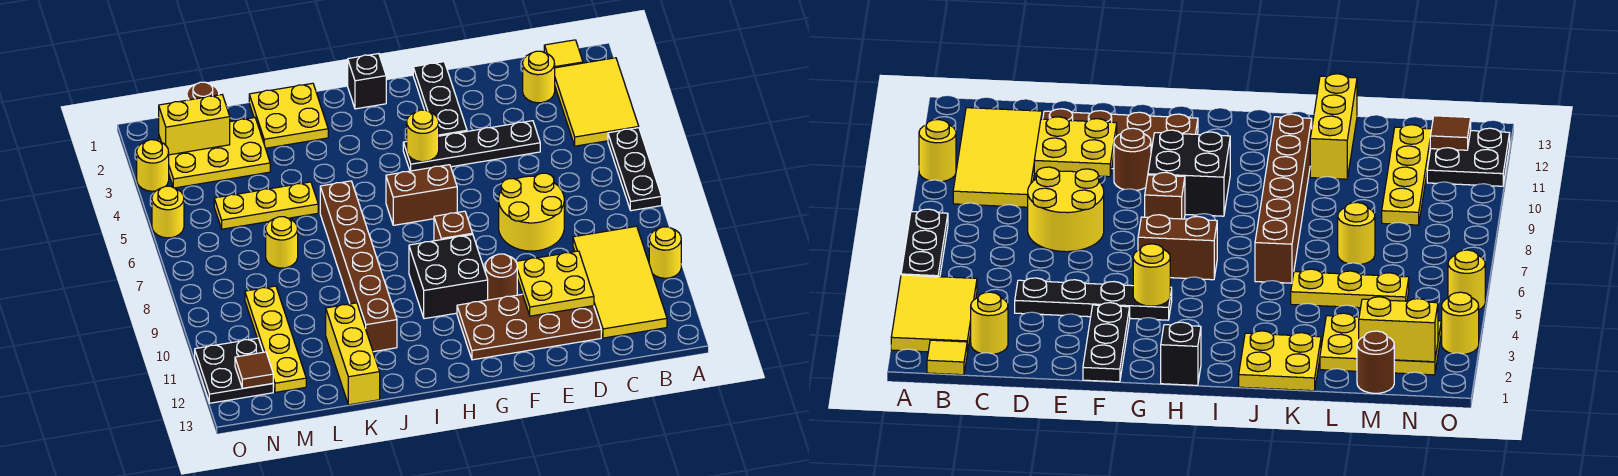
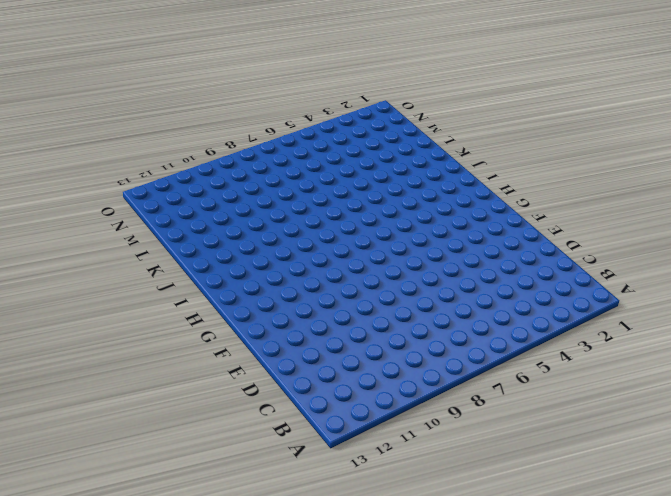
none -> yellow tile A2:B4 level 1
none -> black plate A5:A7 level 1
none -> yellow round brick A10 level 1
none -> yellow tile B1 level 1

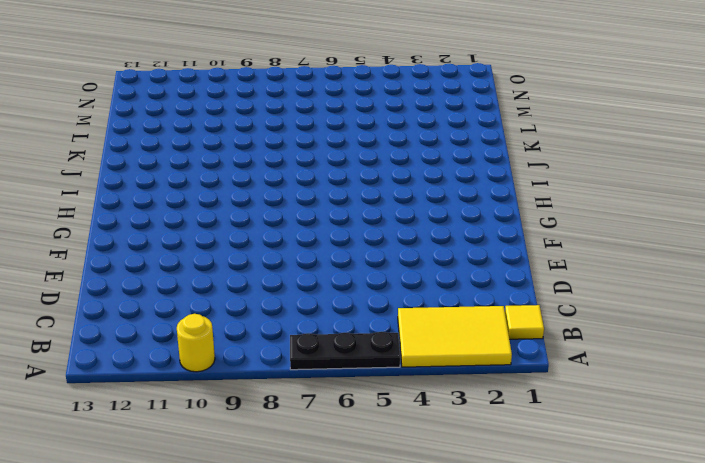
none -> yellow tile B9:C12 level 1
none -> yellow round brick C2 level 1
none -> black plate D4:G4 level 1
none -> yellow round brick D7:E8 level 1

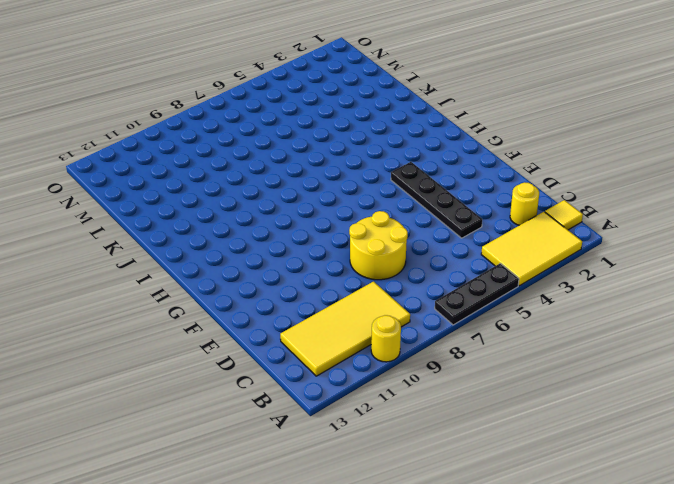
none -> brown plate D11:G12 level 1
none -> black plate F1:F3 level 1
none -> brown round brick F10 level 1
none -> brown brick G6:H6 level 1

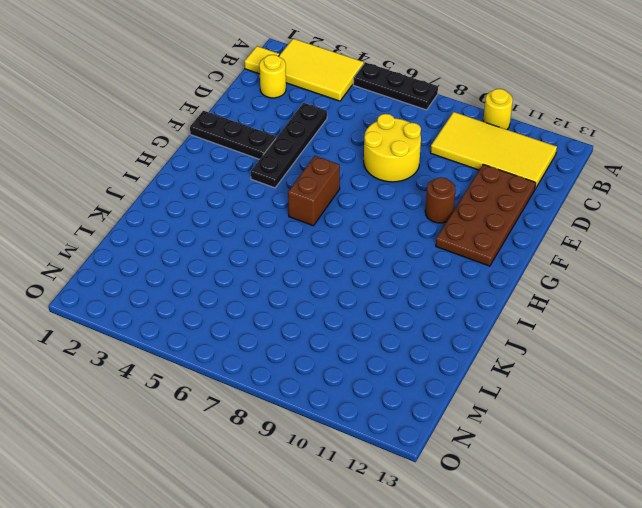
none -> brown brick G8 level 1
none -> black brick G9:H10 level 1
none -> black brick H1 level 1
none -> yellow plate J1:K2 level 1

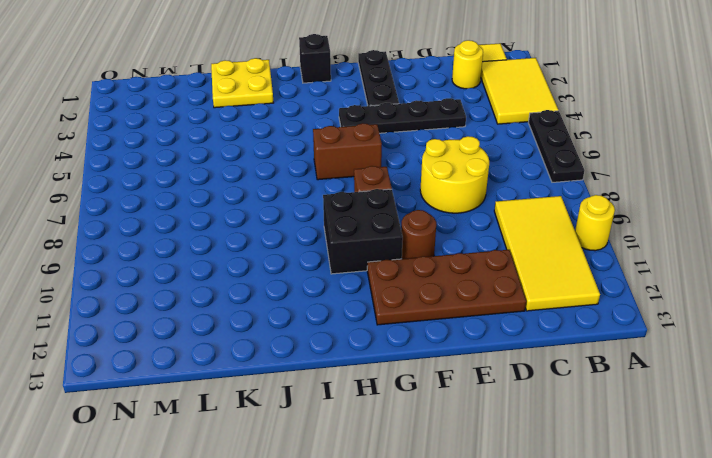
none -> brown brick J6:J11 level 1
none -> yellow plate K5:M5 level 1
none -> yellow brick K11:K13 level 1
none -> yellow plate L2:N3 level 1

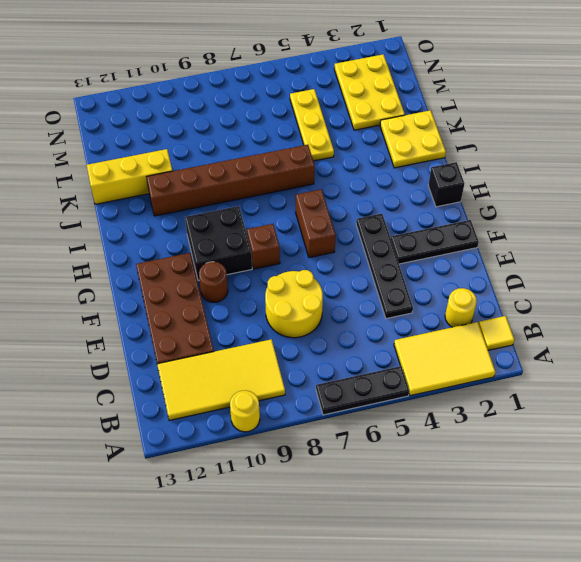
none -> yellow round brick L7 level 1
none -> brown round brick M1 level 1
none -> yellow plate M9:M12 level 1
none -> black plate N11:O12 level 1

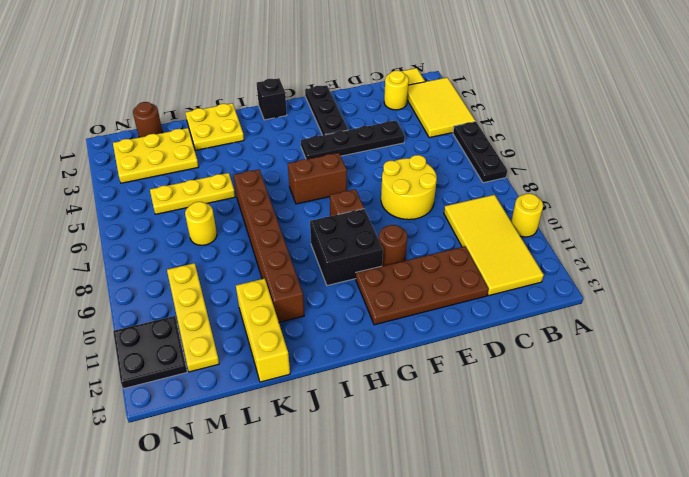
none -> yellow round brick O3 level 1
none -> yellow round brick O5 level 1
none -> yellow plate D10:E11 level 2
none -> yellow round brick G4 level 2

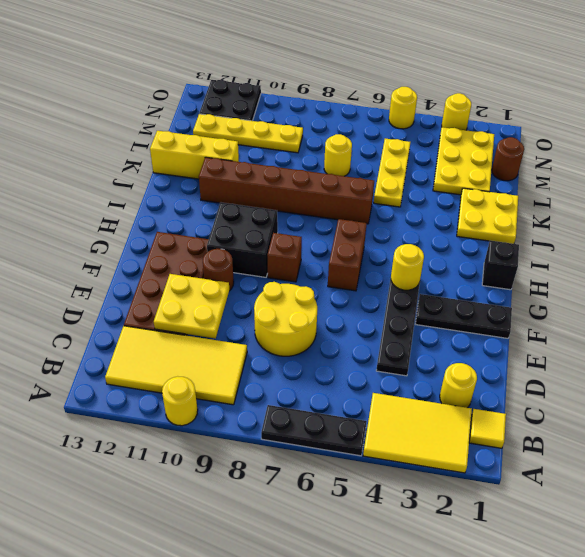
none -> yellow brick M2:N2 level 2
none -> brown tile N12 level 2

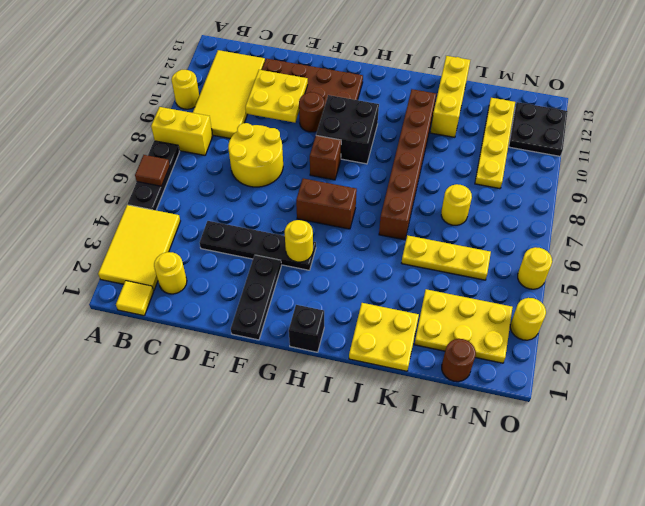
brown tile A6 level 2 -> brown tile N12 level 2
yellow brick A8:B8 level 1 -> yellow brick M2:N2 level 2

